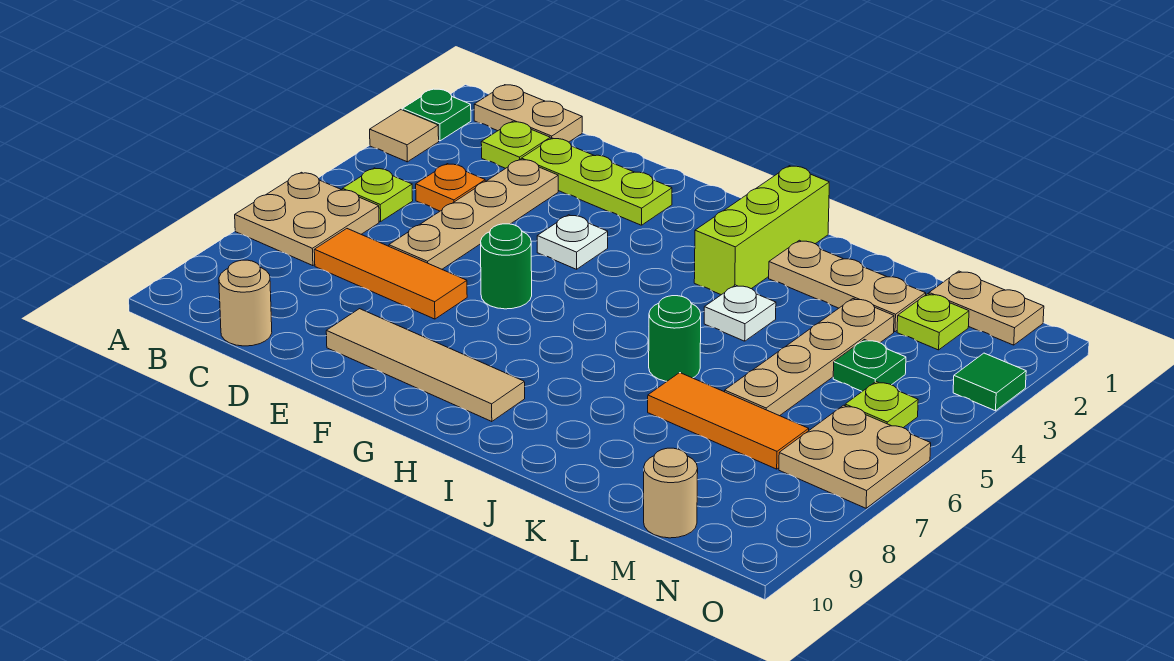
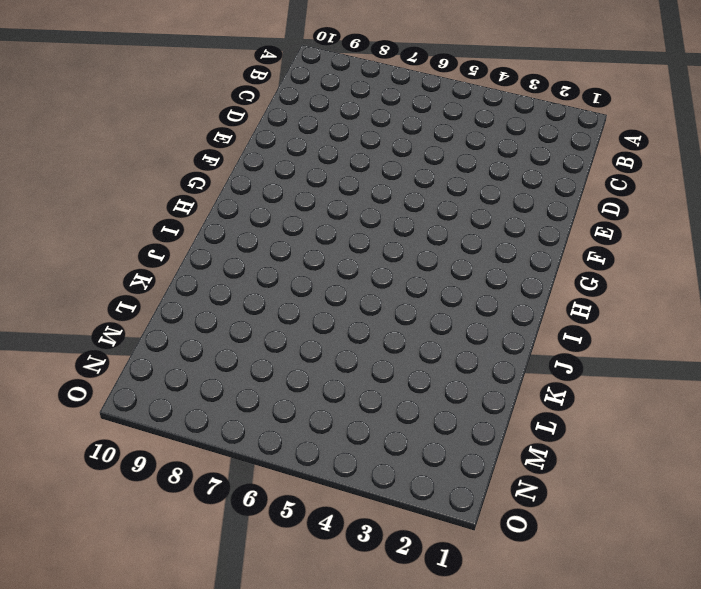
none -> green plate A2 level 1
none -> tan tile A3 level 1
none -> tan plate A6:B7 level 1

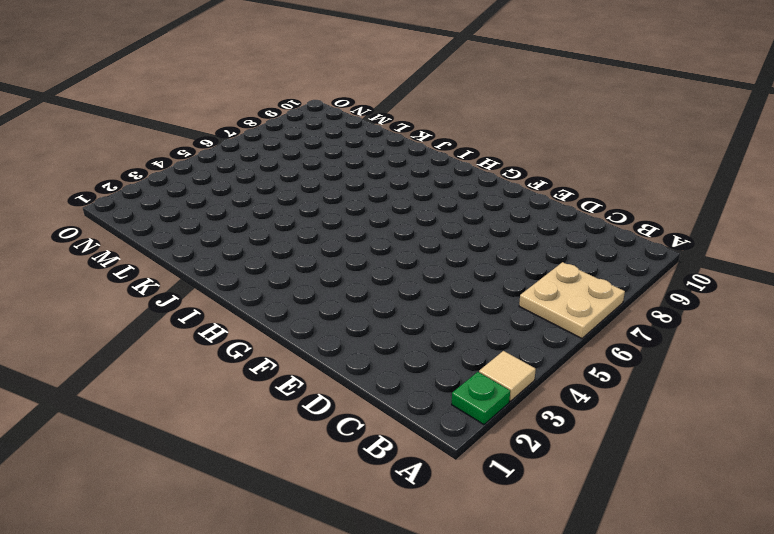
none -> tan plate B1:C1 level 1
none -> lime plate B5 level 1
none -> lime plate C2 level 1

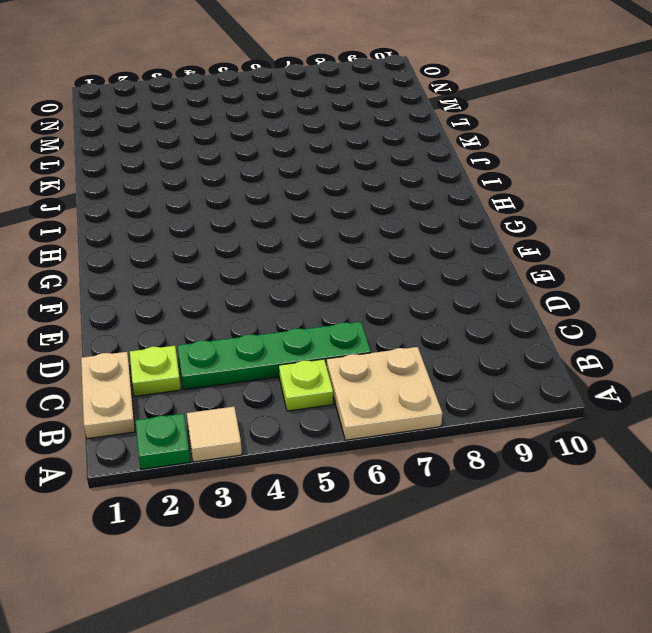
green plate C3:C6 level 1 -> orange plate C4 level 1
none -> orange tile C7:E7 level 1
none -> tan round brick C10 level 1
none -> lime plate D2:F2 level 1

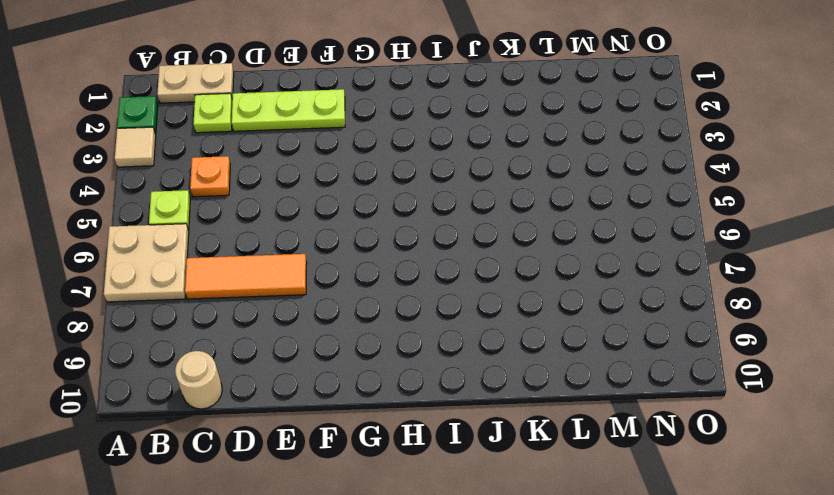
none -> tan plate D3:D6 level 1
none -> tan tile E9:H9 level 1
none -> white plate F4 level 1

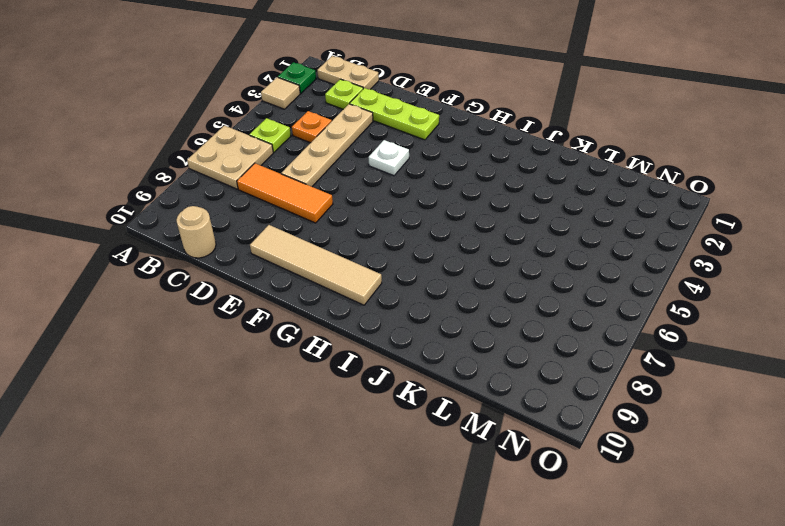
none -> green round brick F6 level 1
none -> lime brick I1:I3 level 1
none -> tan plate J2:L2 level 1

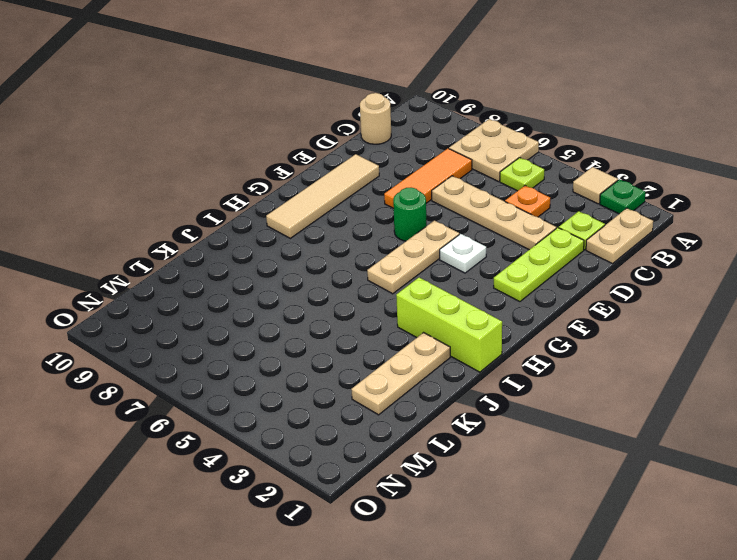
tan plate F5:H5 level 1 -> none
none -> white plate J4 level 1
none -> green round brick J6 level 1
none -> orange tile K7:M7 level 1

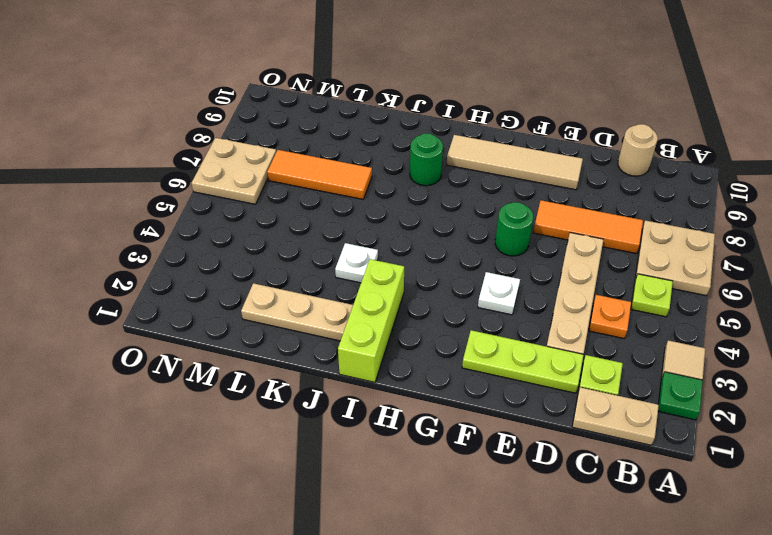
green round brick I8 level 1 -> green round brick J6 level 1
none -> tan plate L3:L6 level 1
none -> tan plate M1:N1 level 1
none -> lime plate M2 level 1

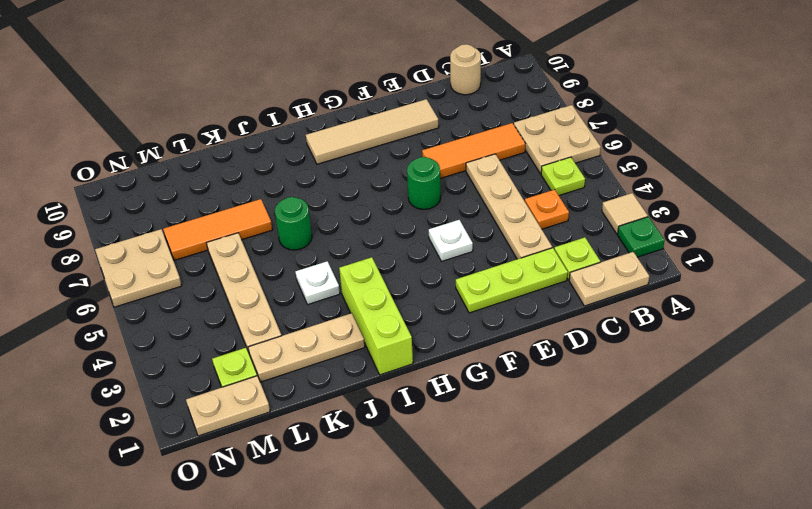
none -> green plate M4 level 1
none -> tan round brick M10 level 1
none -> lime plate N5 level 1

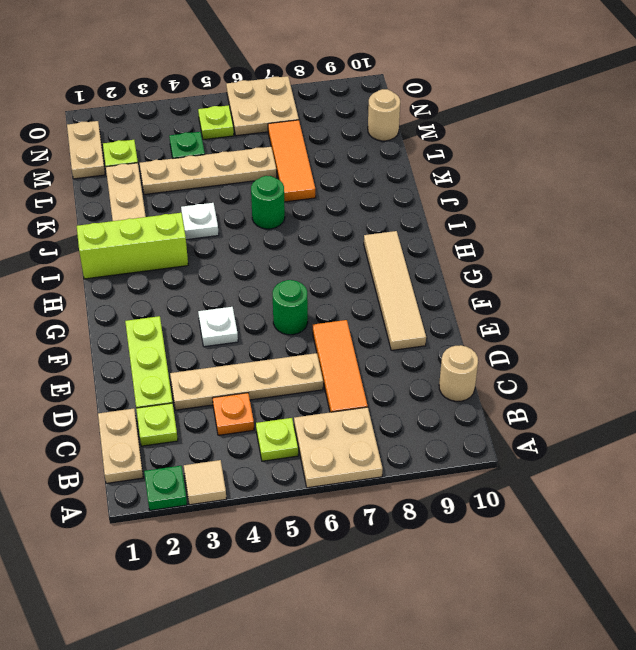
none -> green tile O3 level 1

